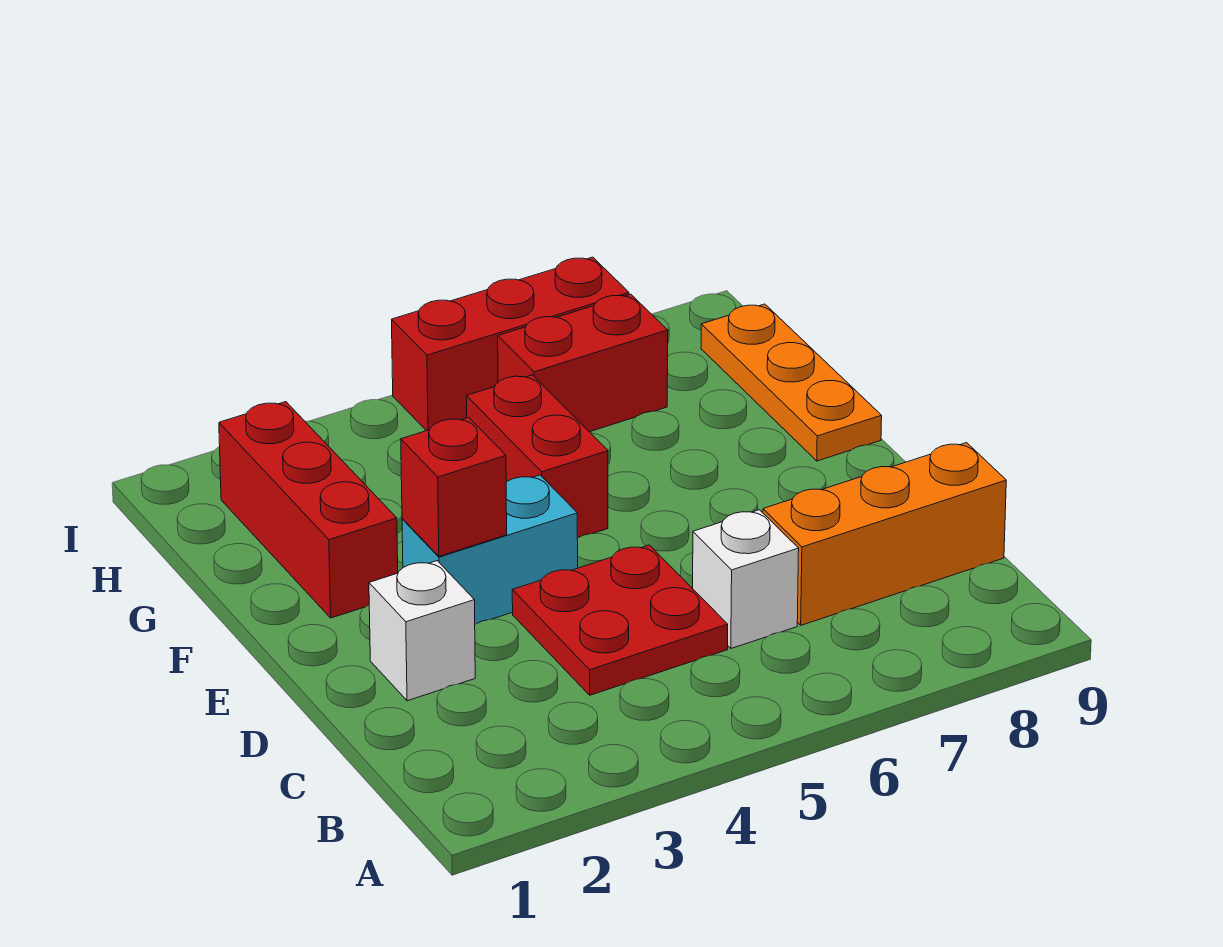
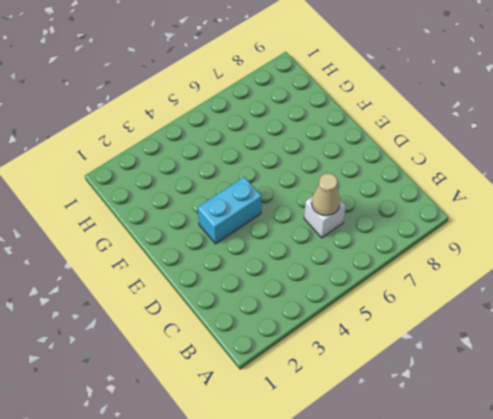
tan cone C6 level 2 -> none
none -> red plate C4:D5 level 1
none -> orange brick C7:C9 level 1

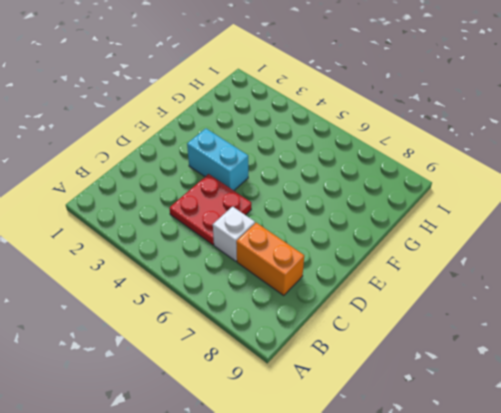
orange brick C7:C8 level 1 -> orange brick C7:C9 level 1
none -> white brick D2 level 1
none -> red brick F2:H2 level 1

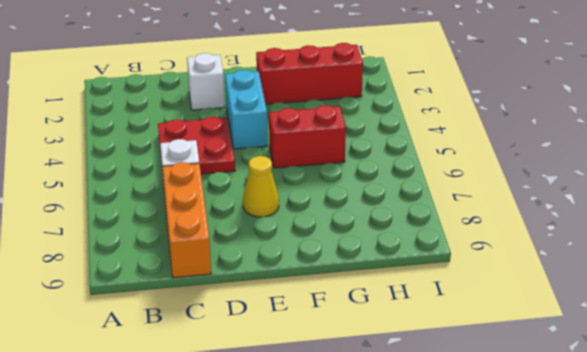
yellow cone E7 level 1 -> none
none -> orange plate F9:H9 level 1
none -> red brick H6:H7 level 1

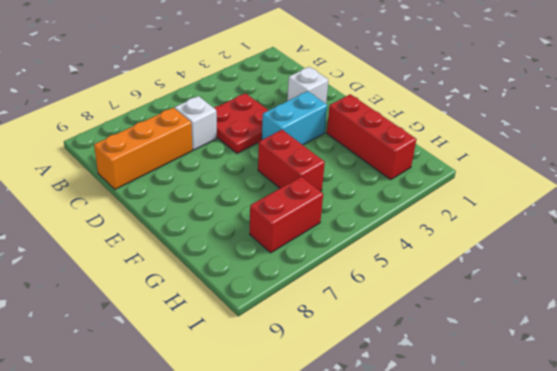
none -> orange plate F9:H9 level 1
none -> red brick I5:I7 level 1

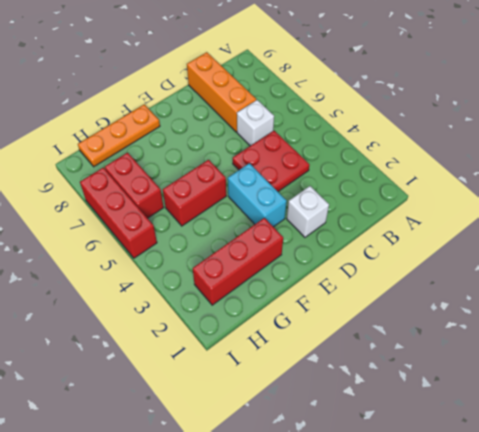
none -> red brick E3 level 2

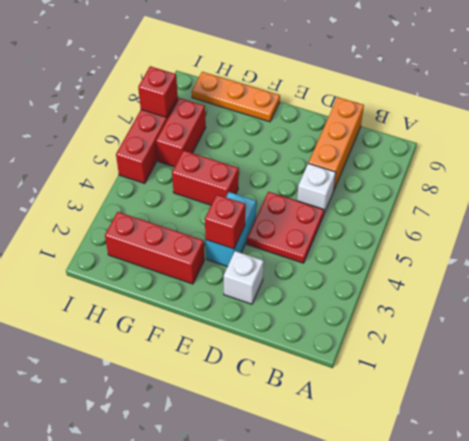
red brick I7 level 2 -> none

